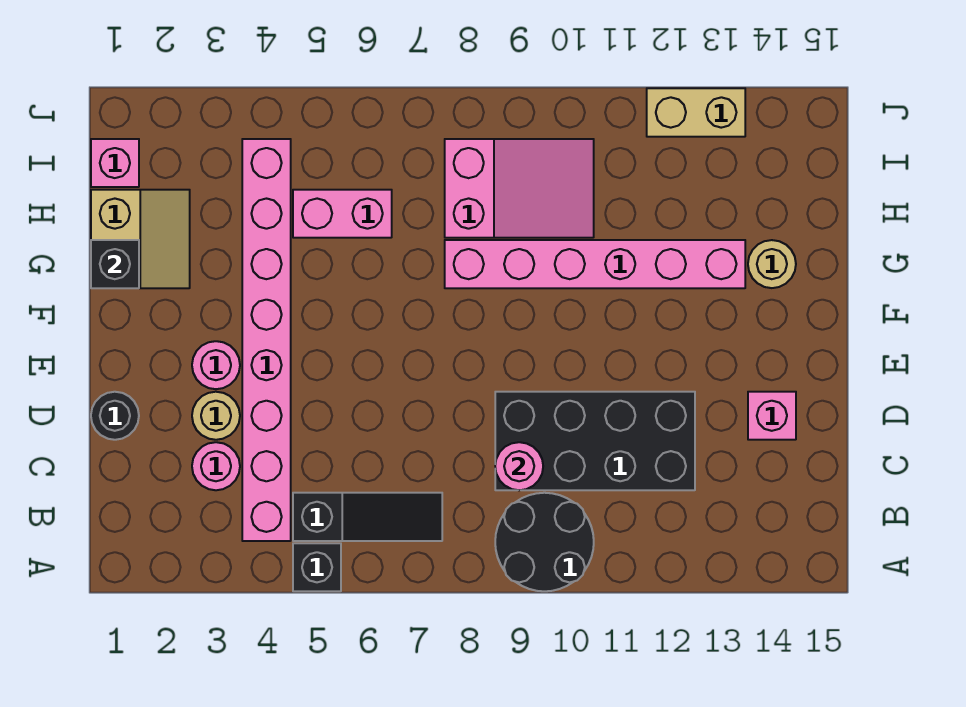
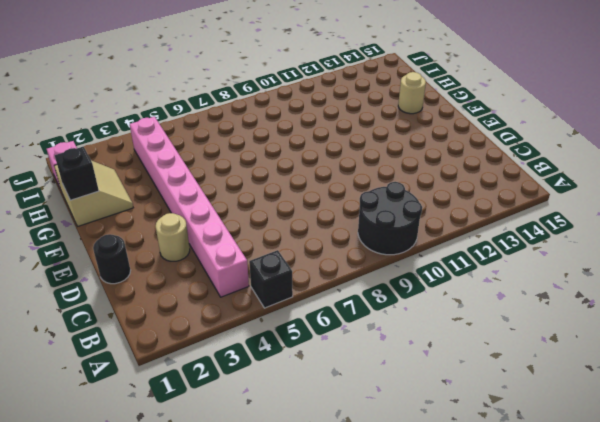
none -> black slope B5:B7 level 1 top 5
none -> pink round brick C3 level 1
none -> black brick C9:D12 level 1

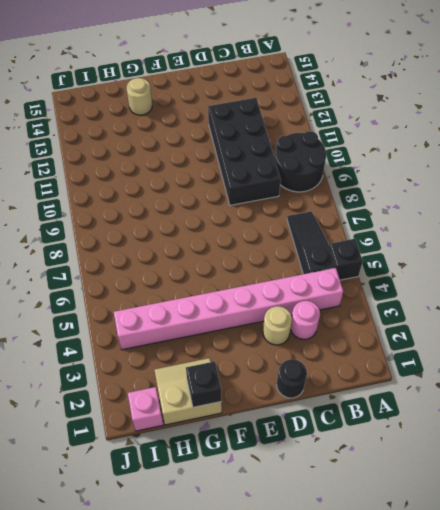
none -> pink brick D14 level 1
none -> pink round brick E3 level 1
none -> pink brick G8:G13 level 1

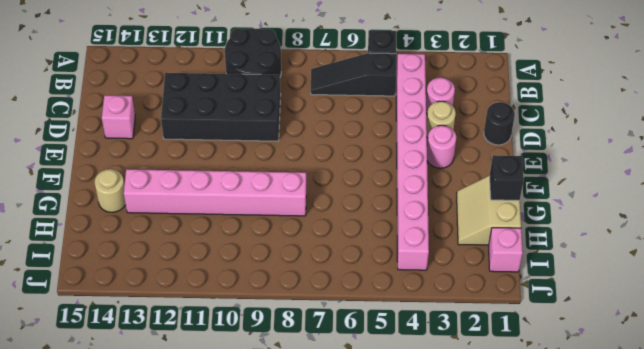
none -> pink brick H5:H6 level 1
none -> pink slope H8:I10 level 1 top 8
none -> tan brick J12:J13 level 1

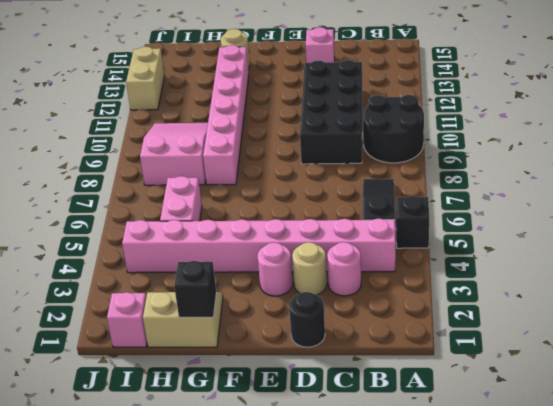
none -> pink round brick C9 level 2

